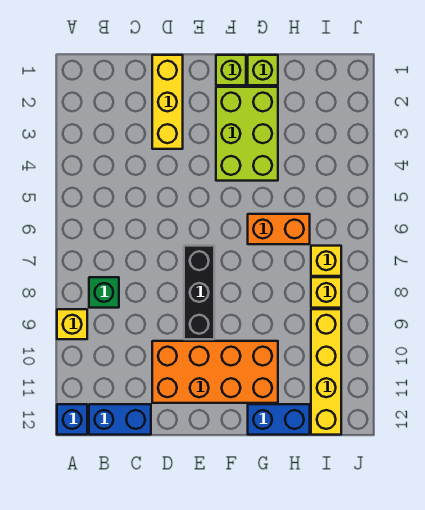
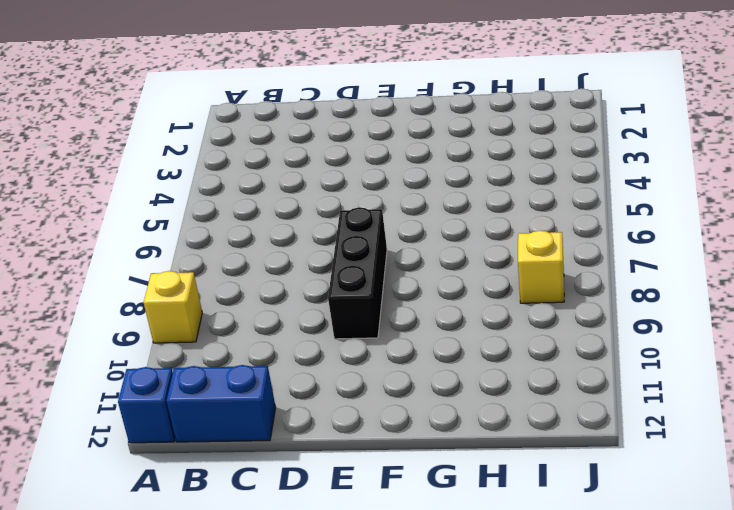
none -> green brick B8 level 1
none -> yellow brick D1:D3 level 1
none -> orange brick D10:G11 level 1

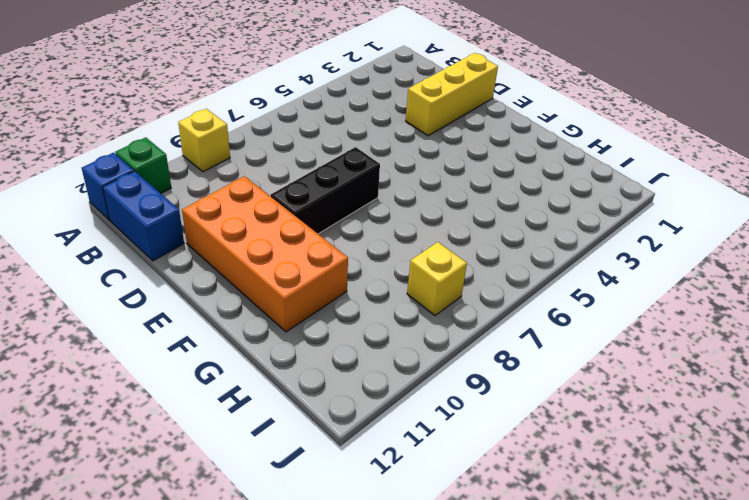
green brick A11 level 1 -> green brick B8 level 1
none -> lime brick F1 level 1
none -> lime brick F2:G4 level 1
none -> lime brick G1 level 1

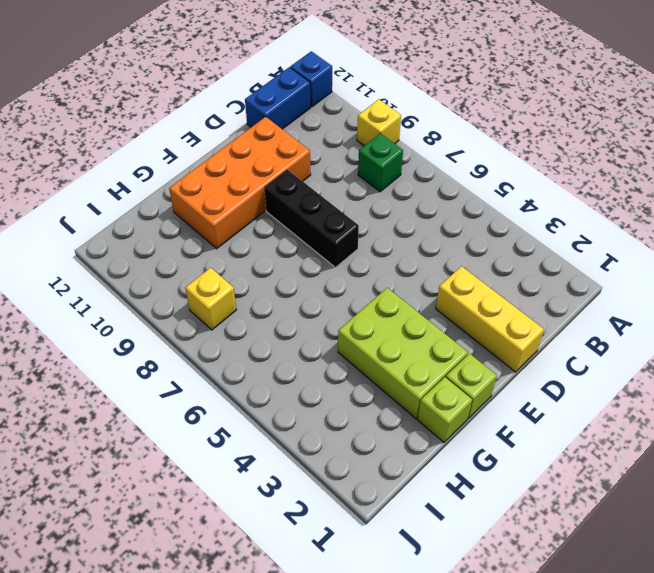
none -> orange brick G6:H6 level 1
none -> blue brick G12:H12 level 1
none -> yellow brick I7 level 1

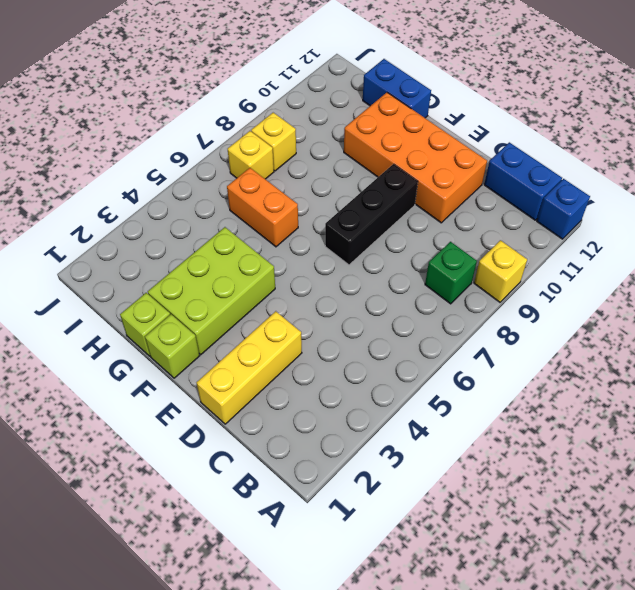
none -> yellow brick I9:I12 level 1

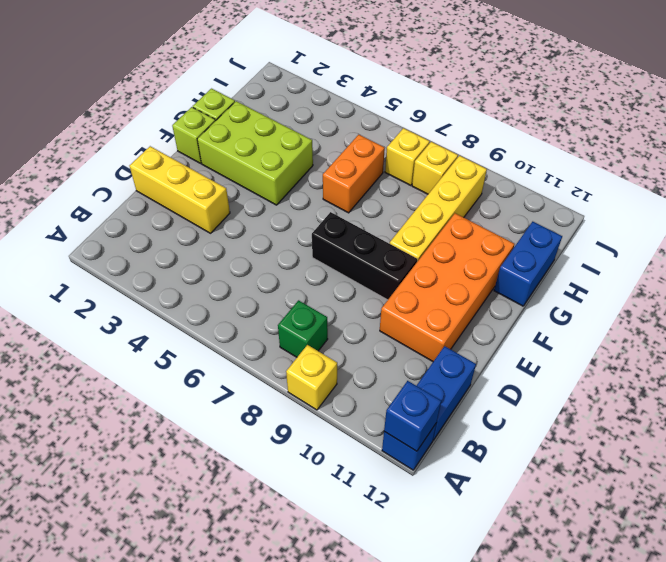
blue brick A12 level 2 -> none
yellow brick F9:I9 level 1 -> yellow brick I9:I12 level 1

